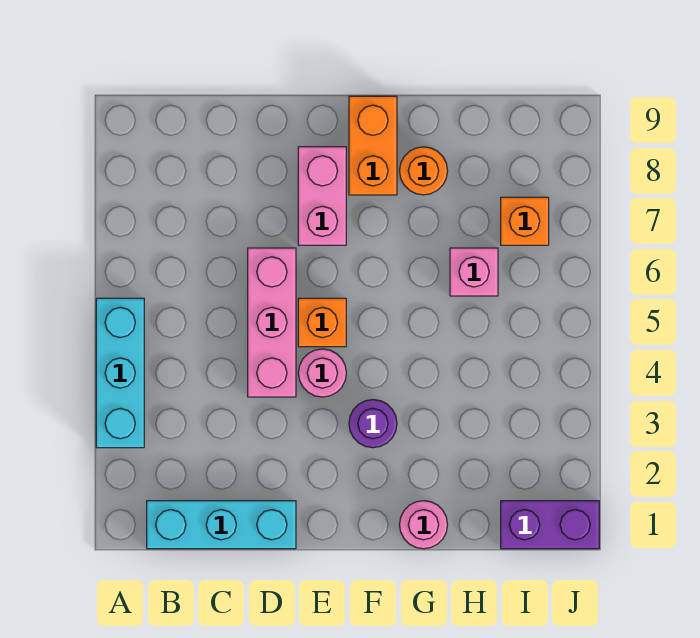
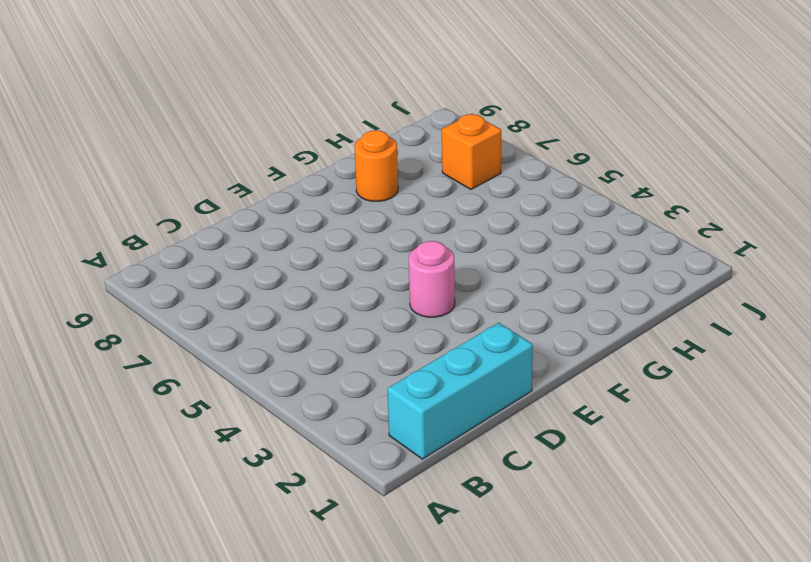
none -> cyan brick A3:A5 level 1
none -> pink brick D4:D6 level 1
none -> orange brick E5 level 1

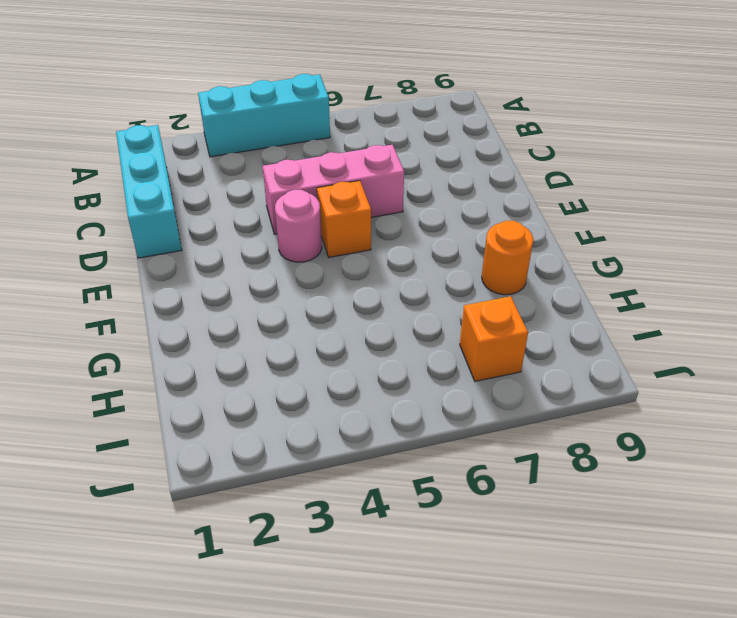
none -> pink brick E7:E8 level 1
none -> purple round brick F3 level 1
none -> orange brick F8:F9 level 1

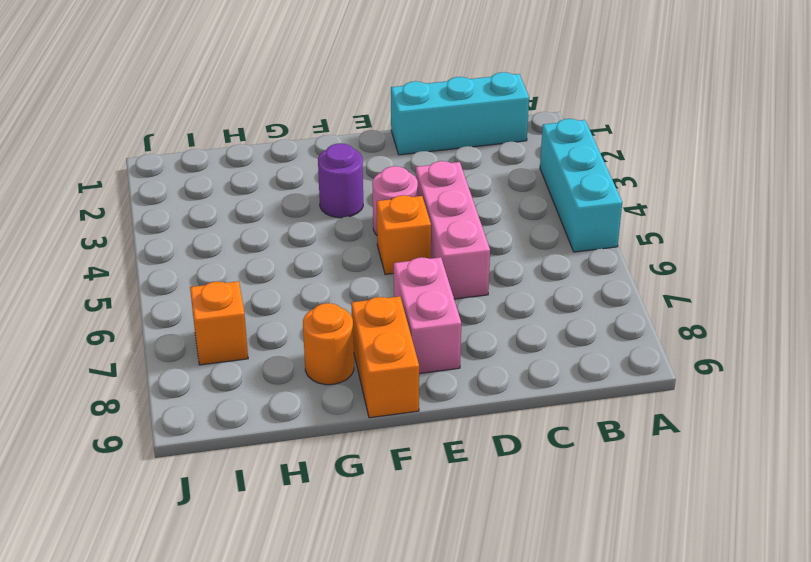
none -> pink round brick G1 level 1
none -> pink brick H6 level 1
none -> purple brick I1:J1 level 1

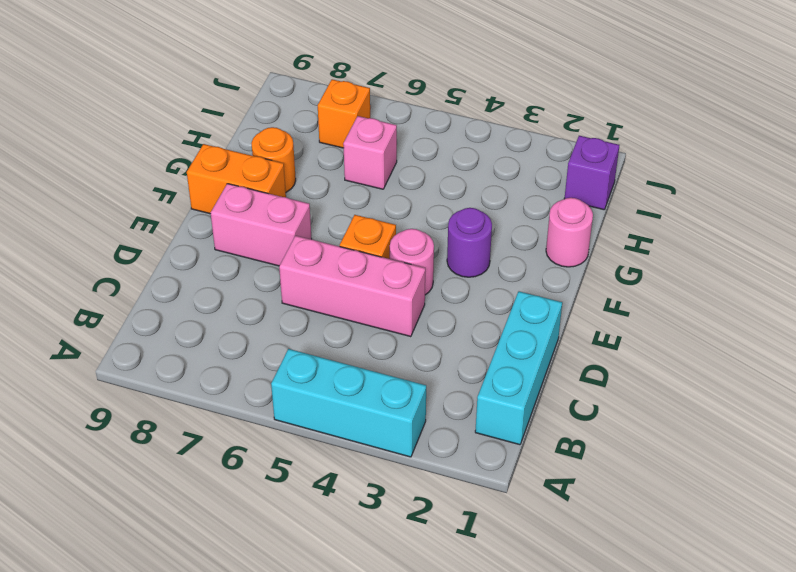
purple brick I1 level 1 -> purple brick I1:J1 level 1

